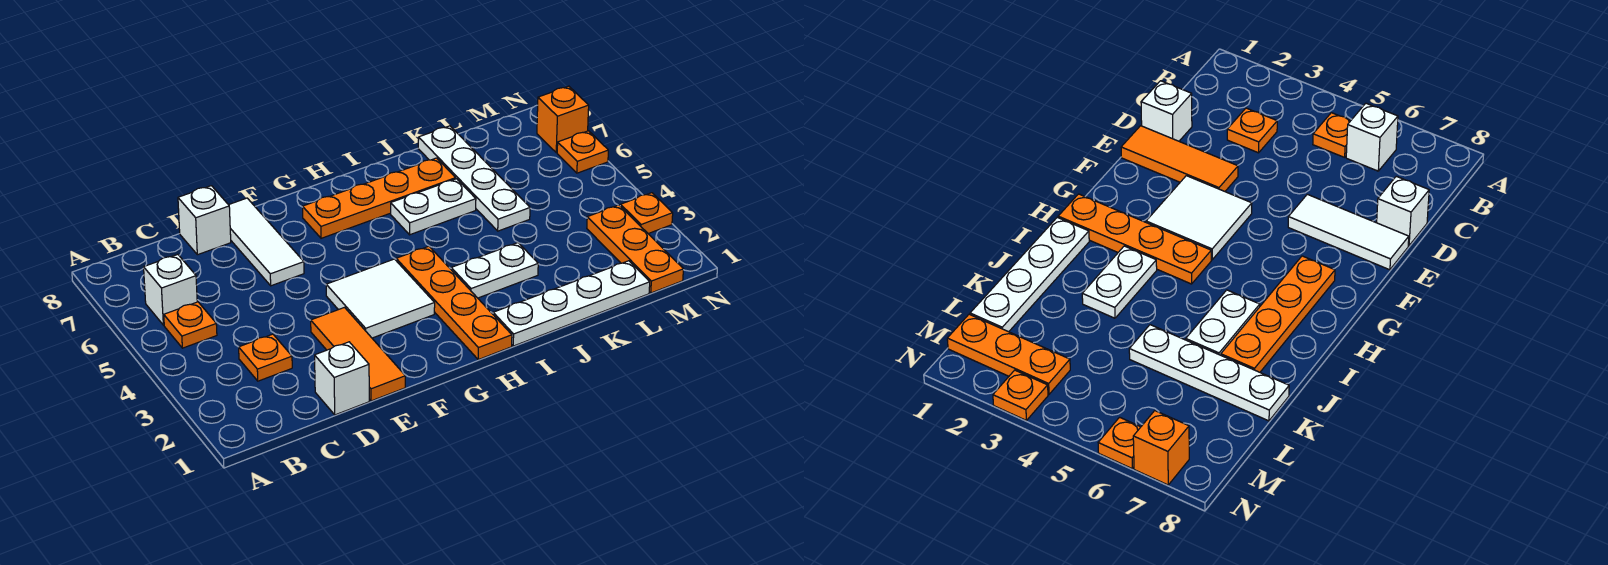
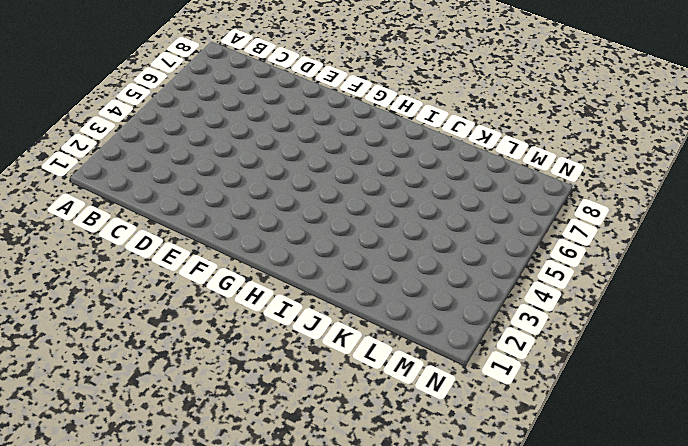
none -> orange plate B5 level 1
none -> white brick B6 level 1
none -> orange plate C3 level 1

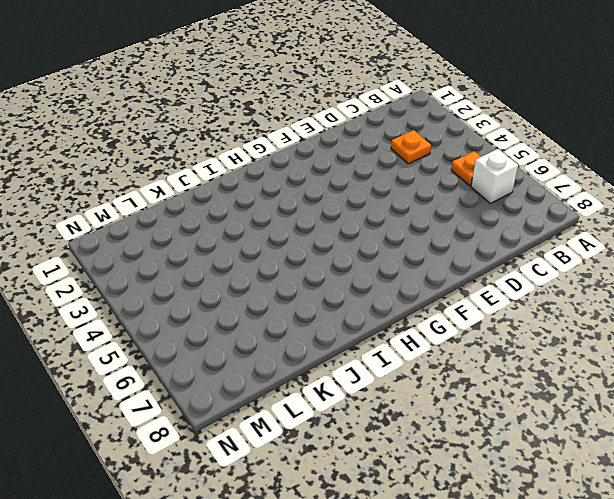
none -> white brick D1 level 1
none -> white brick D8 level 1
none -> orange tile E1:E3 level 1

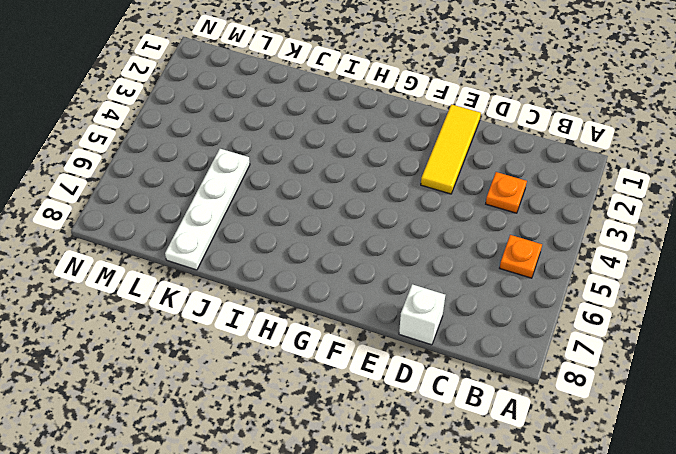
yellow tile E1:E3 level 1 -> orange tile E1:E3 level 1
none -> white brick B6 level 1
none -> white brick D1 level 1
none -> white tile E6:E8 level 1

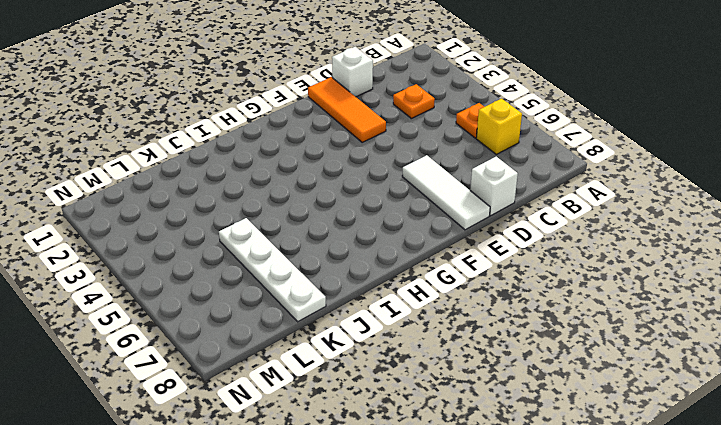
yellow brick B6 level 1 -> white brick B6 level 1
none -> white tile F3:G4 level 1
none -> orange plate G7:J7 level 1
none -> orange plate H1:H4 level 1

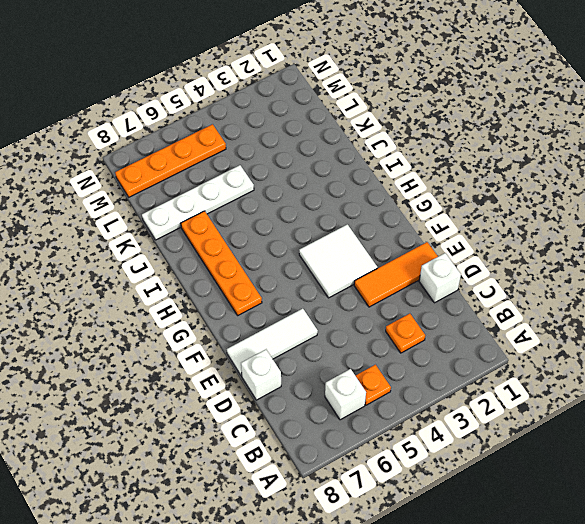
orange plate M5:M8 level 1 -> orange plate H1:H4 level 1
none -> white plate I1:L1 level 1
none -> white plate I3:J3 level 1
none -> white plate I6:J6 level 1

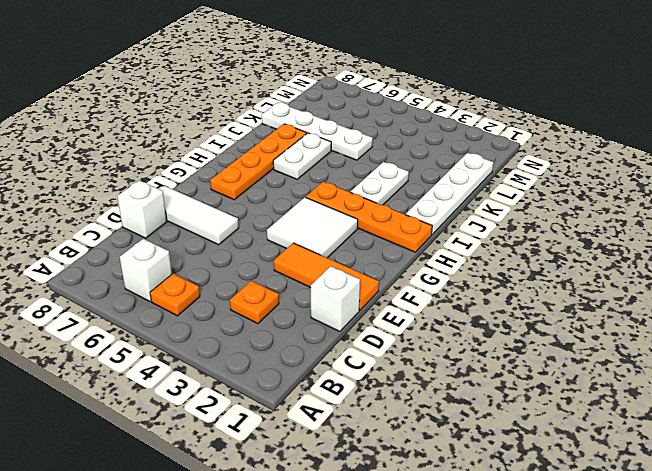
none -> orange plate M1:M3 level 1
none -> orange plate N3 level 1
none -> orange plate N6 level 1

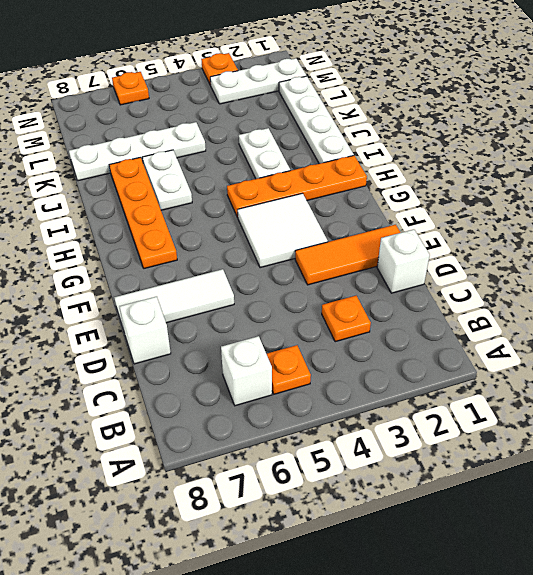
white plate M1:M3 level 1 -> orange plate M1:M3 level 1
none -> orange brick N7 level 1

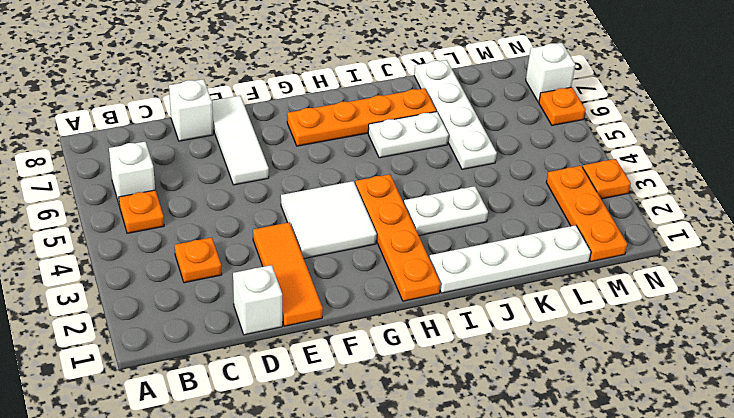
white brick N7 level 1 -> orange brick N7 level 1

